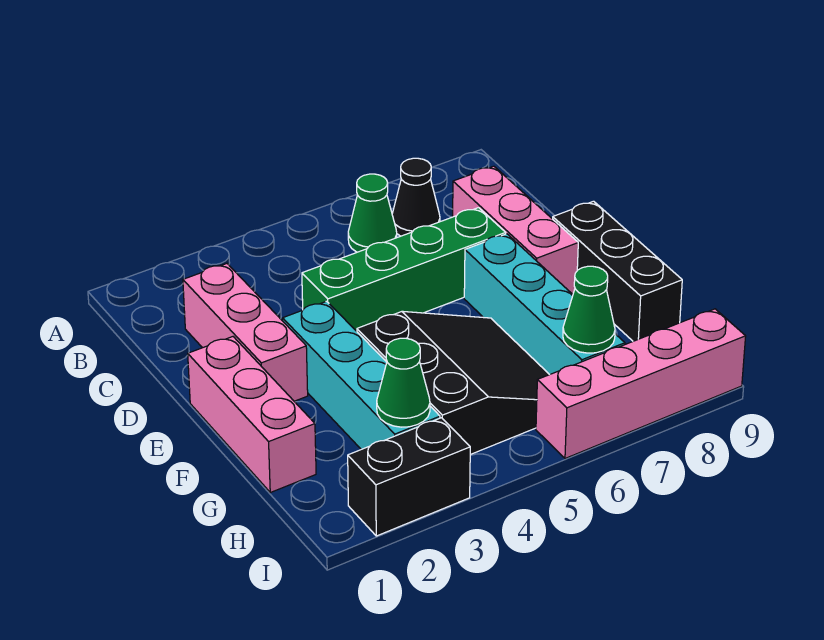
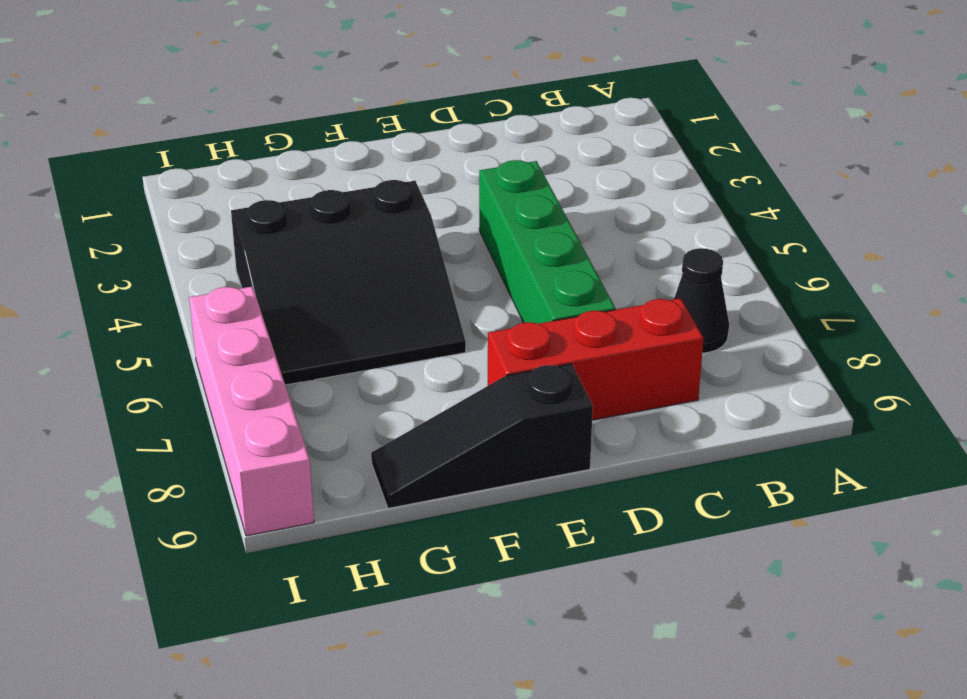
red brick C8:E8 level 1 -> pink brick C8:E8 level 1
black slope E9:G9 level 1 top E -> black brick E9:G9 level 1
none -> green cone B6 level 1
none -> pink brick C2:E2 level 1
none -> pink brick E1:G1 level 1

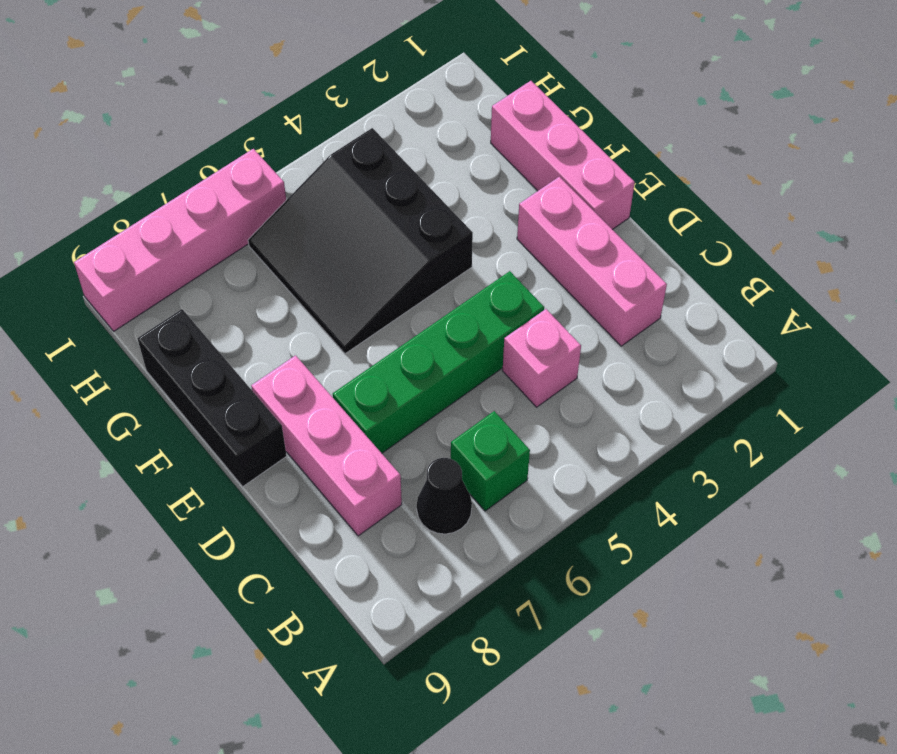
green brick B6 level 1 -> green cone B6 level 1
pink brick C4 level 1 -> none
none -> cyan brick E3:H3 level 1
none -> cyan brick E7:H7 level 1
none -> black brick I2:I3 level 1

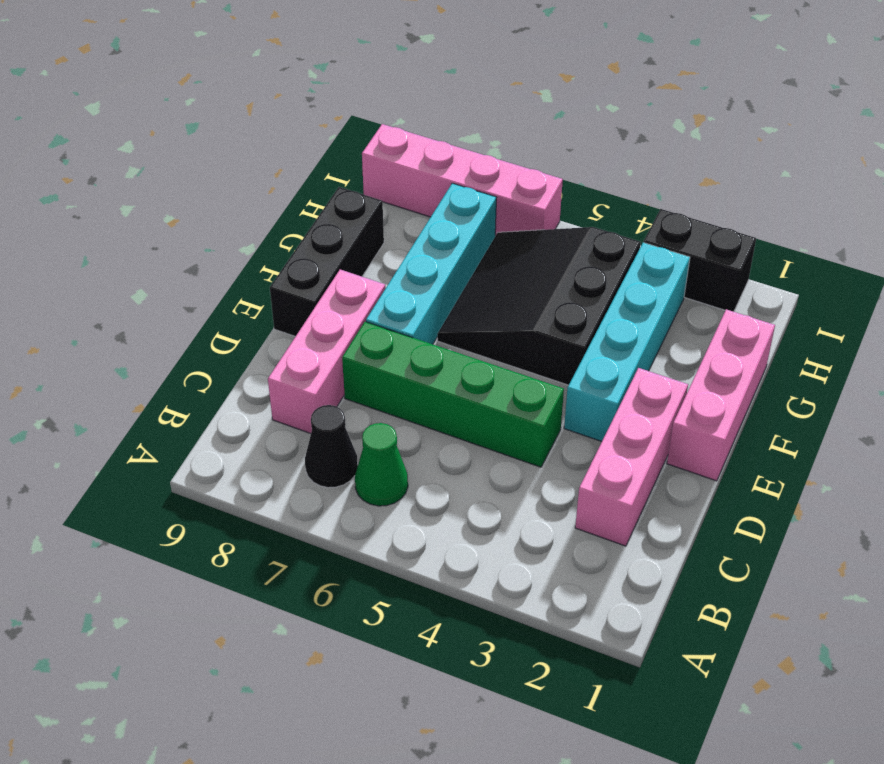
none -> green cone H3 level 2
none -> green cone H7 level 2

